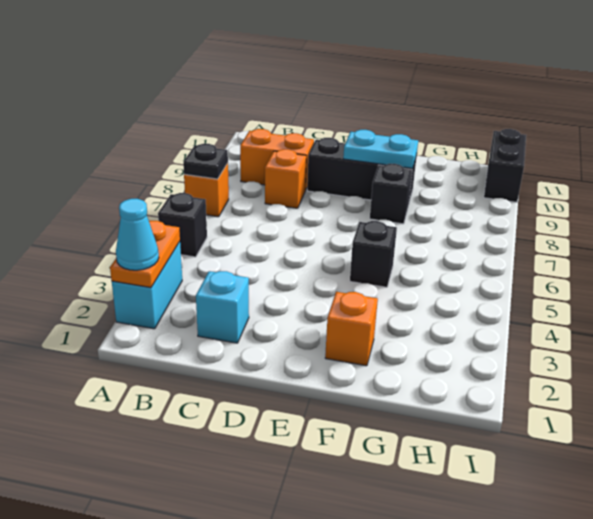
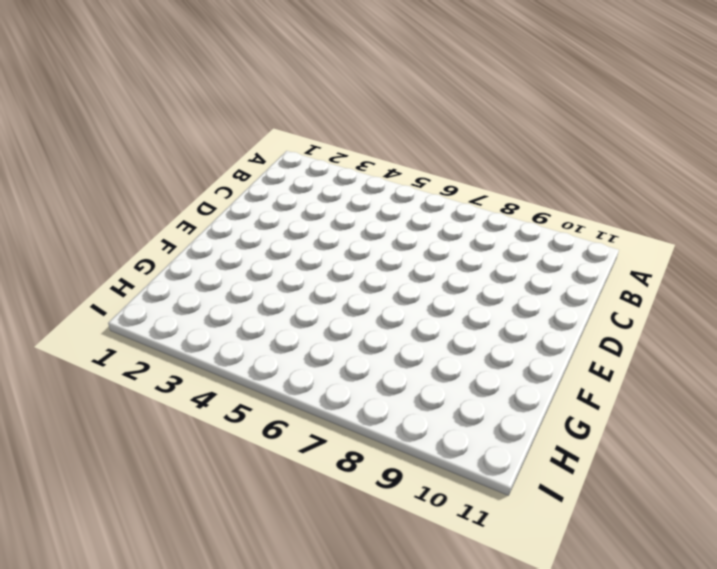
none -> cyan brick A2:A3 level 1
none -> black brick A5 level 1
none -> orange brick A7 level 1

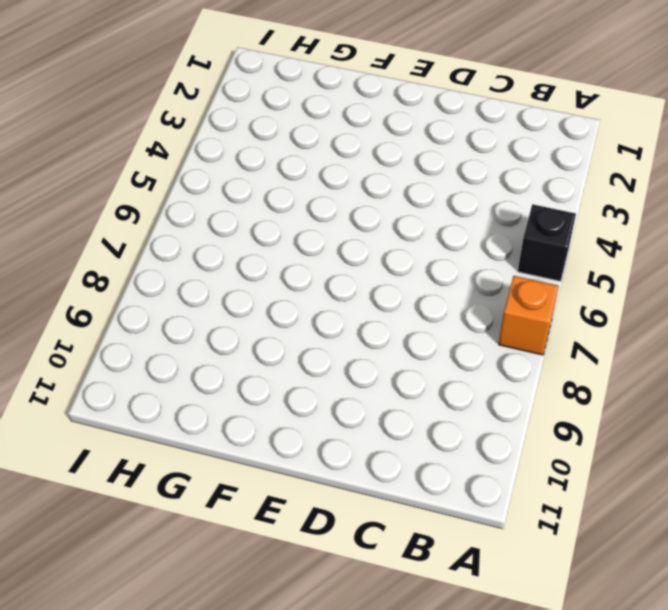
none -> cyan brick A2:A3 level 1
none -> orange brick B9:C9 level 1
none -> cyan brick C2 level 1

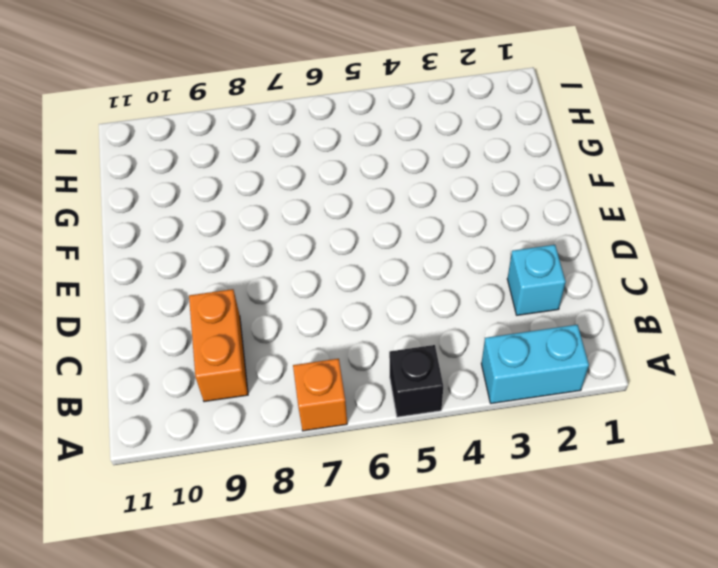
none -> orange brick C8 level 1
none -> black brick D9:F9 level 1
none -> orange brick F2 level 1

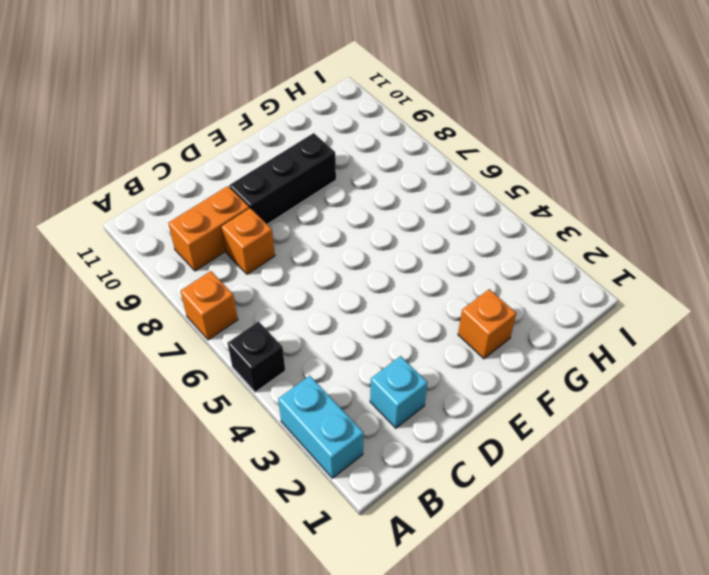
none -> black brick F5 level 1
none -> black brick F8 level 1
none -> black brick I10:I11 level 1

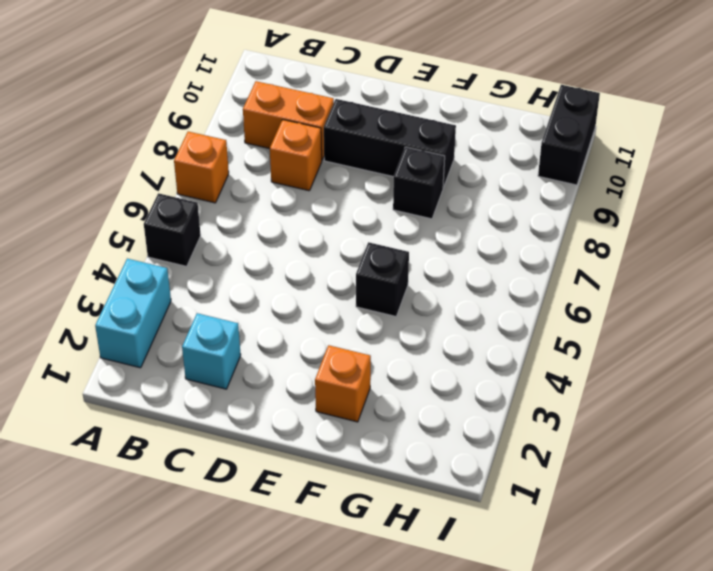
none -> orange plate A2:A3 level 2
none -> black plate A7 level 2
none -> cyan plate E9:F9 level 2

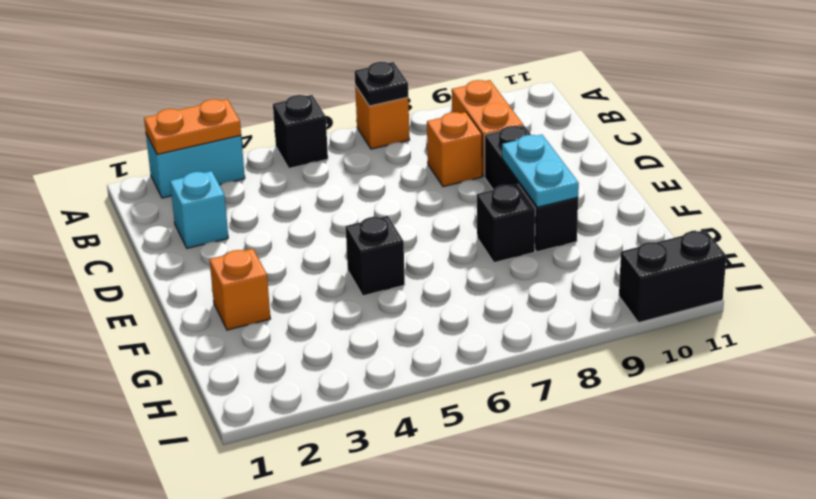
none -> cyan cone A2 level 3

